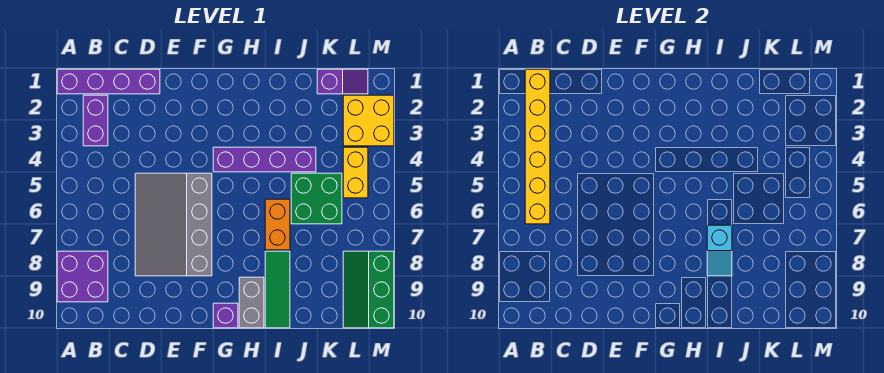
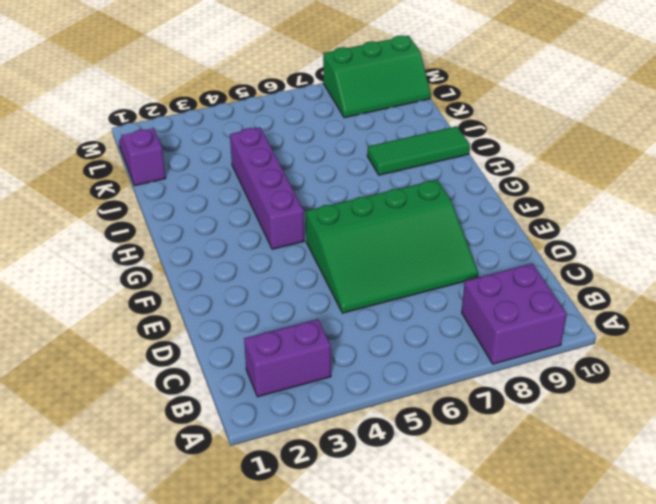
green slope D5:F8 level 1 top F -> grey slope D5:F8 level 1 top F
none -> purple brick A1:D1 level 1
none -> purple brick G10 level 1
none -> grey brick H9:H10 level 1

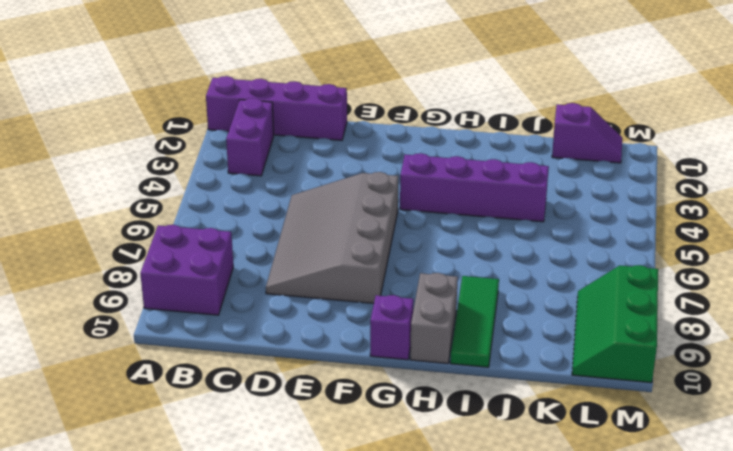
none -> orange brick I6:I7 level 1
none -> green brick J5:K6 level 1
none -> yellow brick L2:M3 level 1

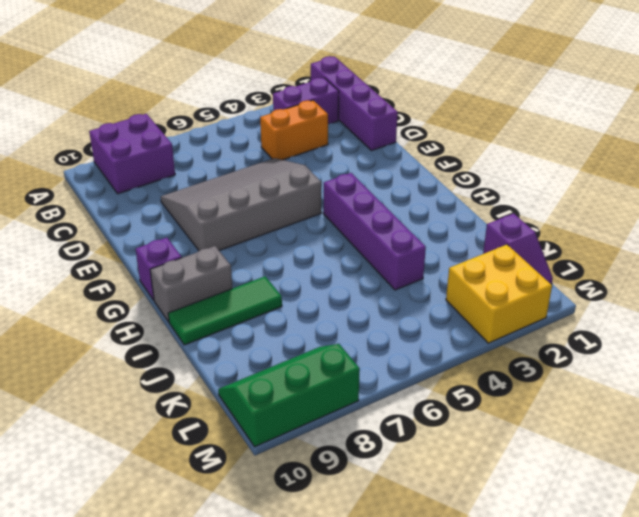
orange brick C3:C4 level 1 -> orange brick I6:I7 level 1
none -> green brick J5:K6 level 1
none -> yellow brick L4:L5 level 1
none -> yellow brick B1:B6 level 2

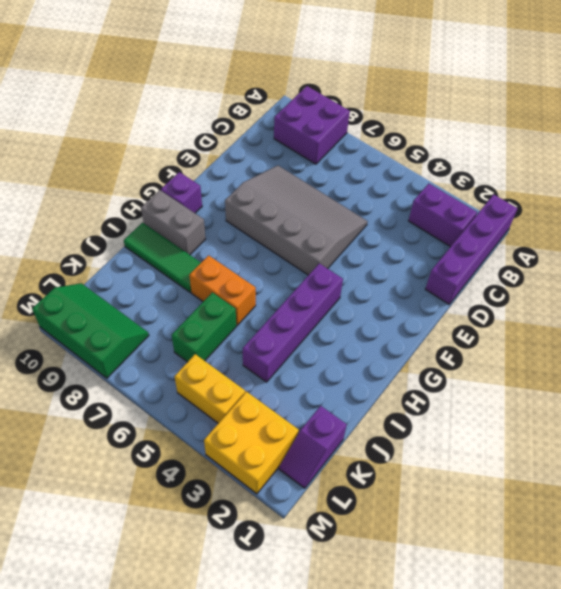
green brick J6:K6 level 1 -> green brick J5:K6 level 1
none -> yellow brick B1:B6 level 2
none -> cyan slope I7:I8 level 2 top 7

